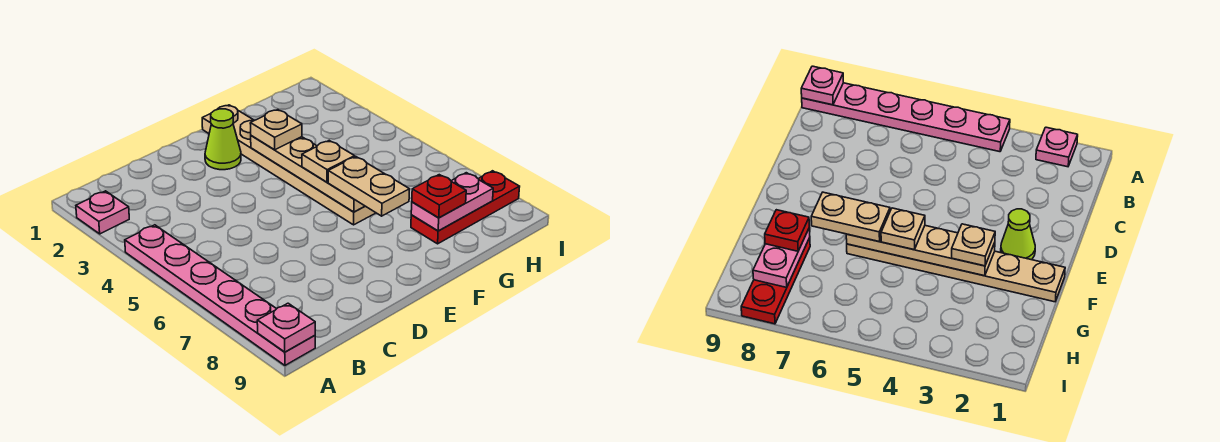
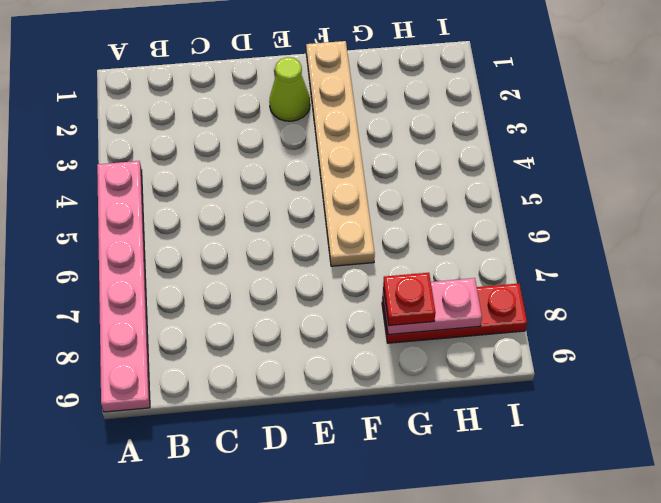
none -> pink plate A2 level 1
none -> pink plate A9 level 2
none -> tan plate F3:F6 level 2

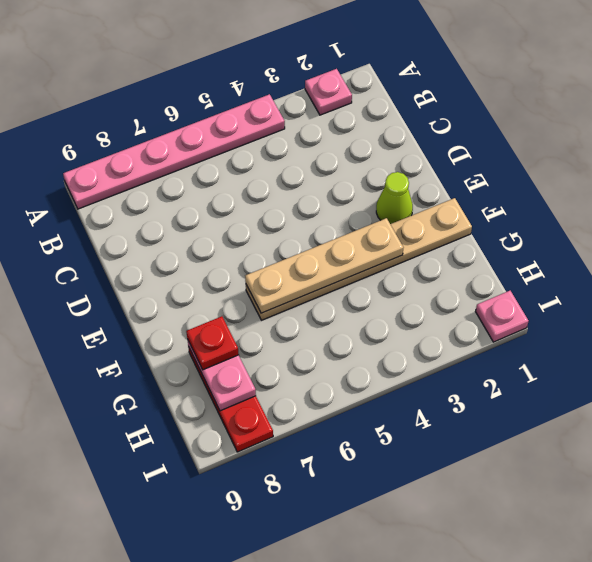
pink plate I1 level 1 -> pink plate A9 level 2
none -> tan plate F3 level 3
none -> tan plate F5 level 3
none -> tan plate F6:F7 level 3

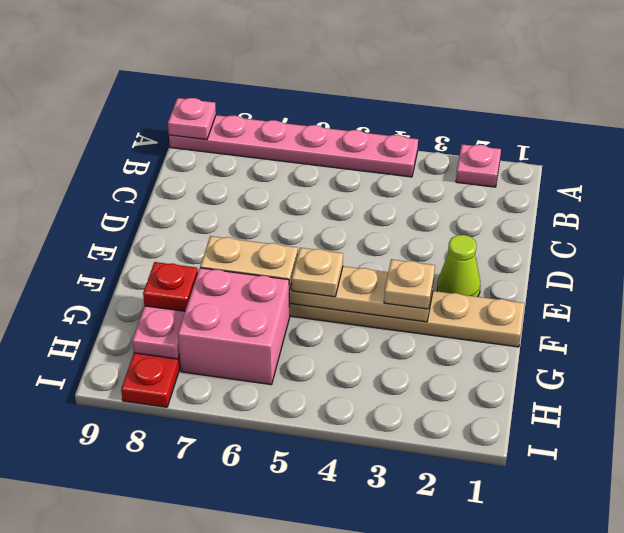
pink brick G6:H7 level 1 -> none

